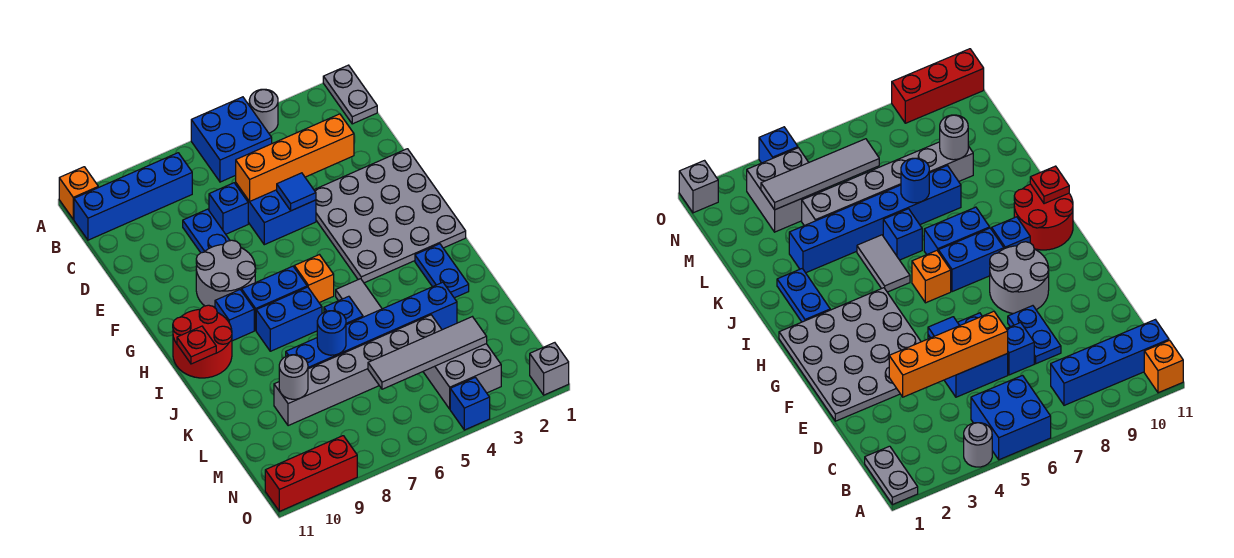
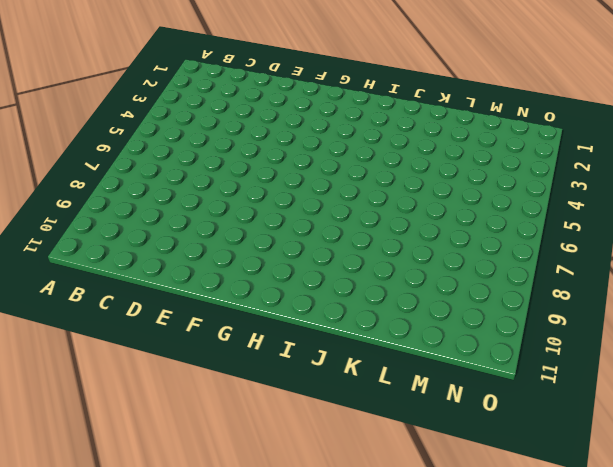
none -> grey plate A1:B1 level 1
none -> grey round brick A4 level 1
none -> blue brick A5:B6 level 1
none -> orange brick A11 level 1

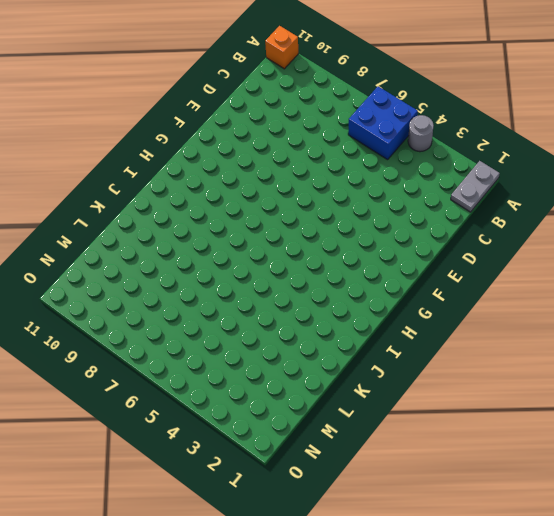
none -> blue brick B8:B11 level 1
none -> blue brick D5:E6 level 1
none -> blue brick D7 level 1
none -> blue plate D8:E8 level 1

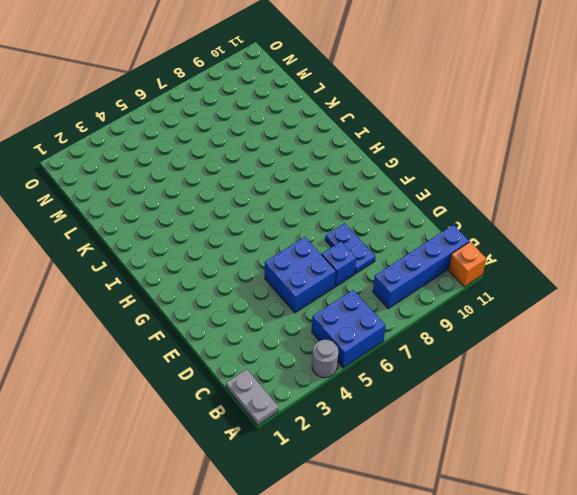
none -> grey plate E1:H4 level 1
none -> grey round brick F8:G9 level 1
none -> orange brick H6 level 1
none -> blue brick H7:H8 level 1

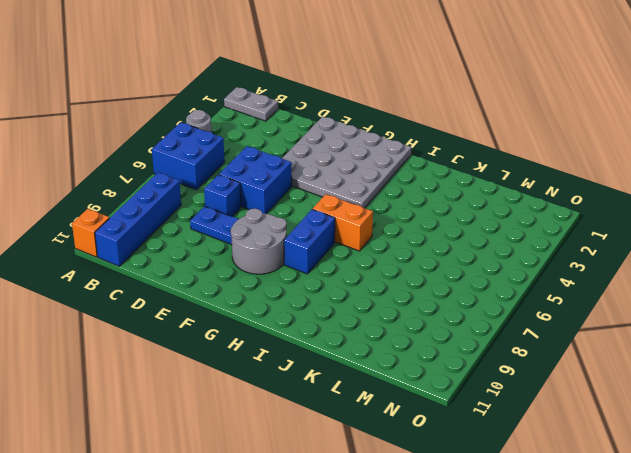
orange brick H6:I6 level 1 -> orange brick H6 level 1
none -> blue brick H9 level 1
none -> red round brick H10:I11 level 1
none -> blue plate I2:J2 level 1
none -> grey tile I5:J5 level 1

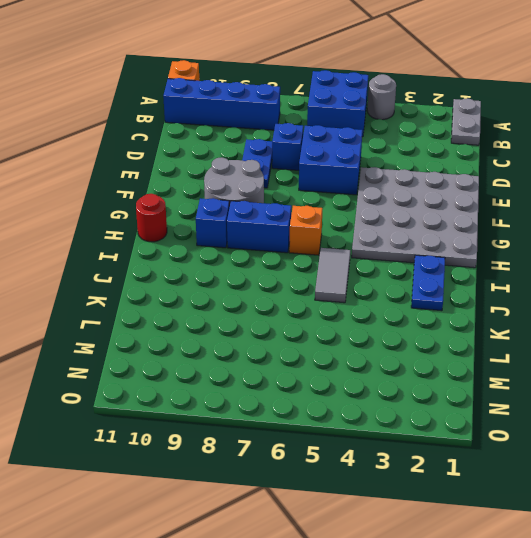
red round brick H11 level 1 -> red round brick H10:I11 level 1
none -> blue brick I7:I8 level 1
none -> blue brick J6 level 1
none -> blue brick K3:K8 level 1
none -> grey brick L4:L9 level 1

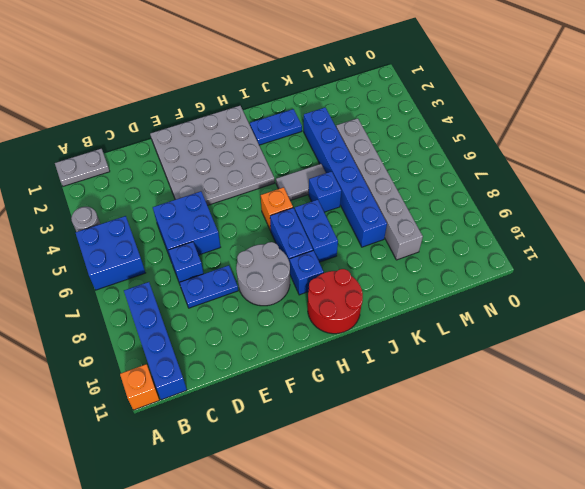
none -> grey brick M3:N4 level 1
none -> grey brick O1 level 1
none -> blue brick O4 level 1
none -> red brick O9:O11 level 1

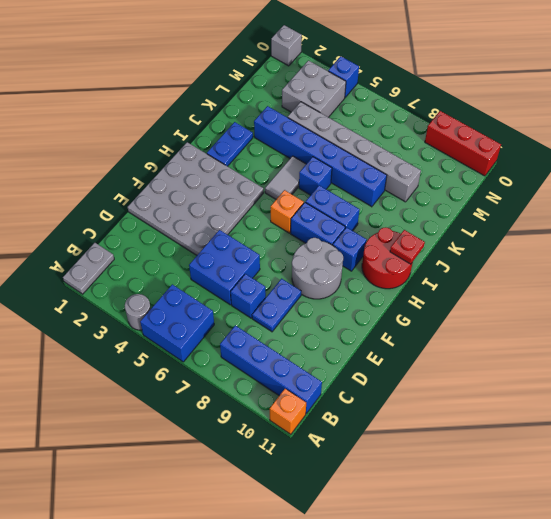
none -> orange brick D3:D6 level 2
none -> blue tile E5 level 2
none -> blue round brick K7 level 2
none -> grey round brick L9 level 2

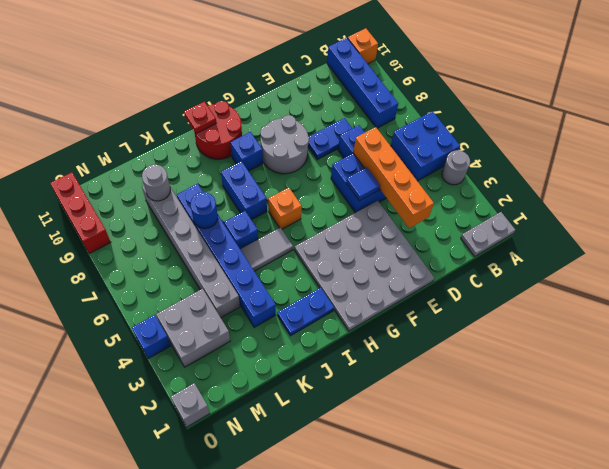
none -> blue brick H7:H8 level 1
none -> grey tile M3:M6 level 2

